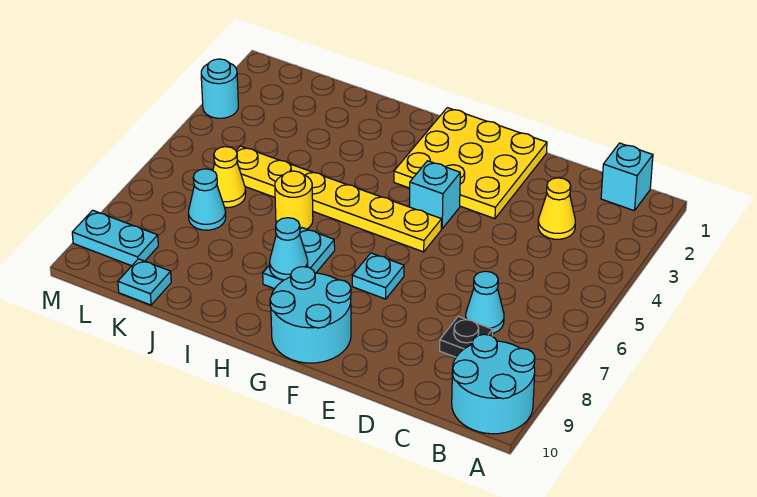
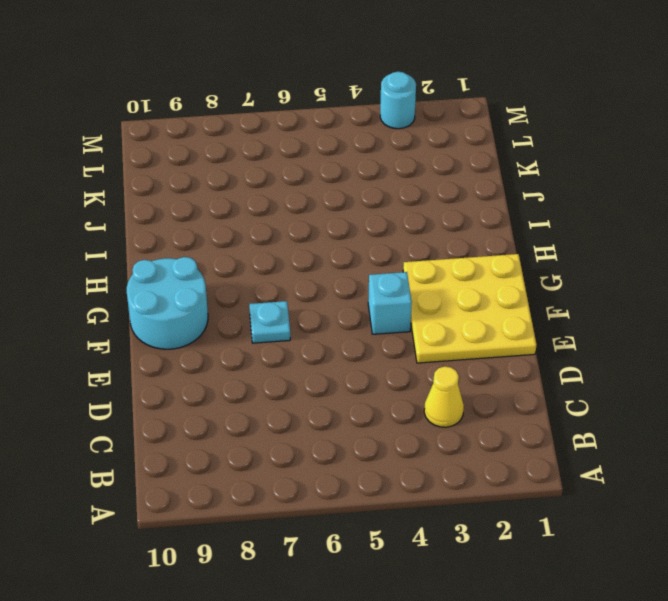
none -> cyan round brick A9:B10 level 1
none -> cyan brick B1 level 1
none -> cyan cone C7 level 1

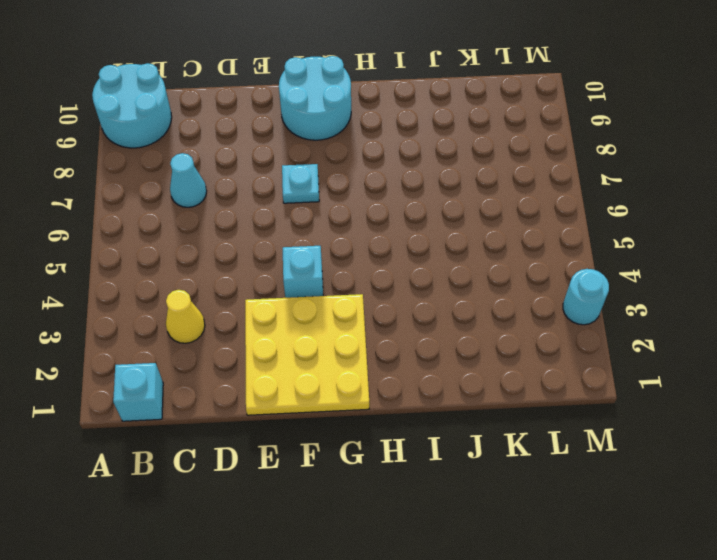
none -> black plate C8 level 1
none -> yellow plate F5:K5 level 1
none -> cyan plate H7:H8 level 1

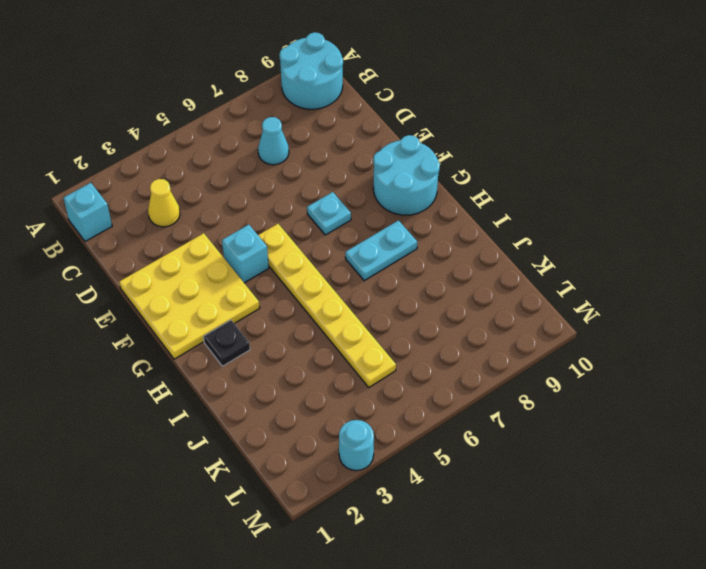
black plate H2 level 1 -> black plate C8 level 1
none -> yellow round brick I6 level 1
none -> yellow cone K6 level 1
none -> cyan cone K7 level 1

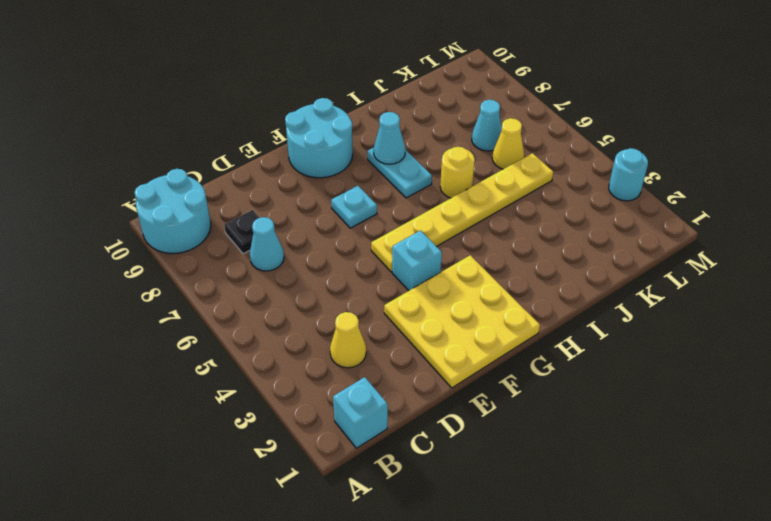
none -> cyan plate K10 level 1
none -> cyan plate L9:M9 level 1

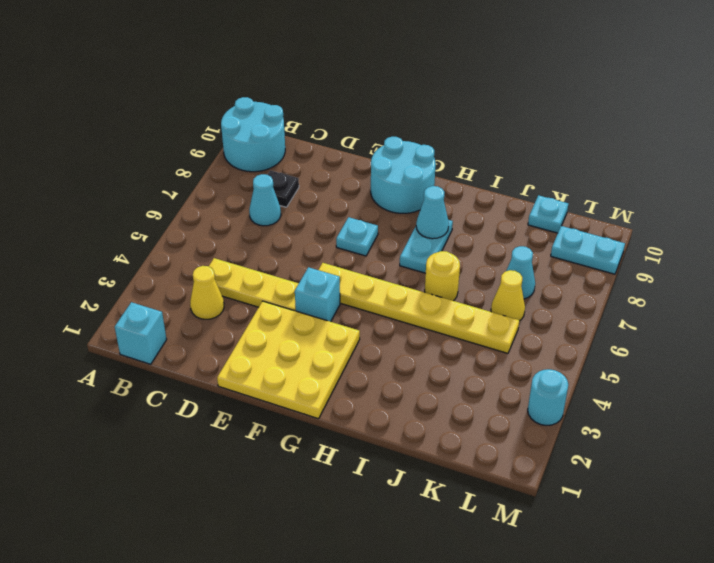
yellow plate C4:E4 level 1 -> none

